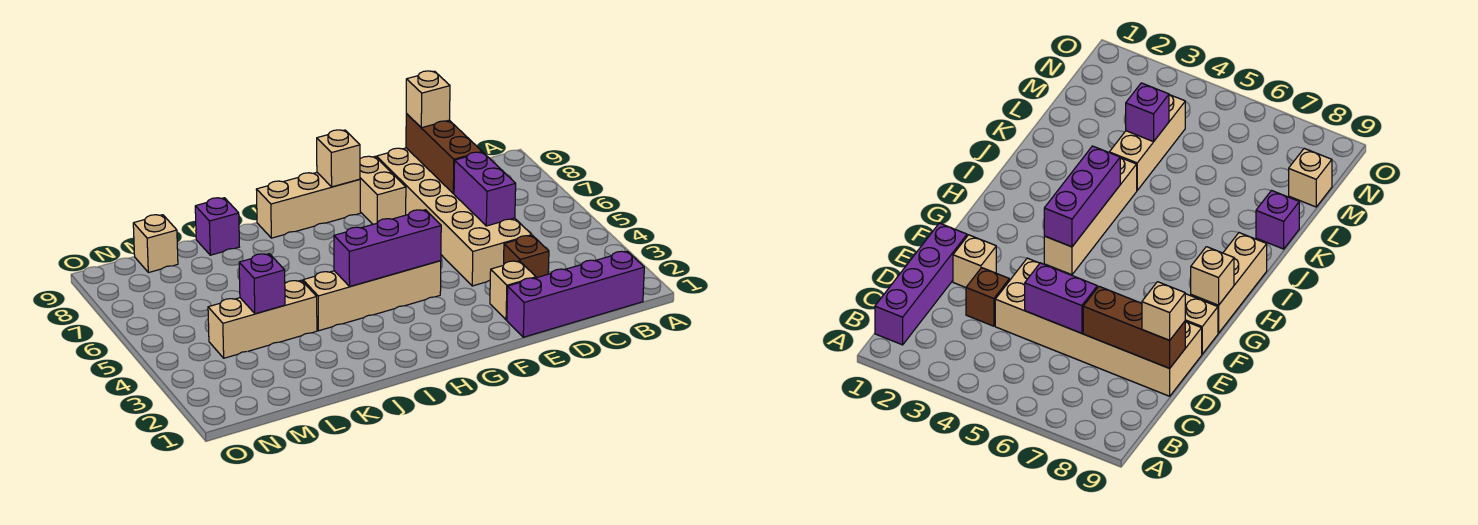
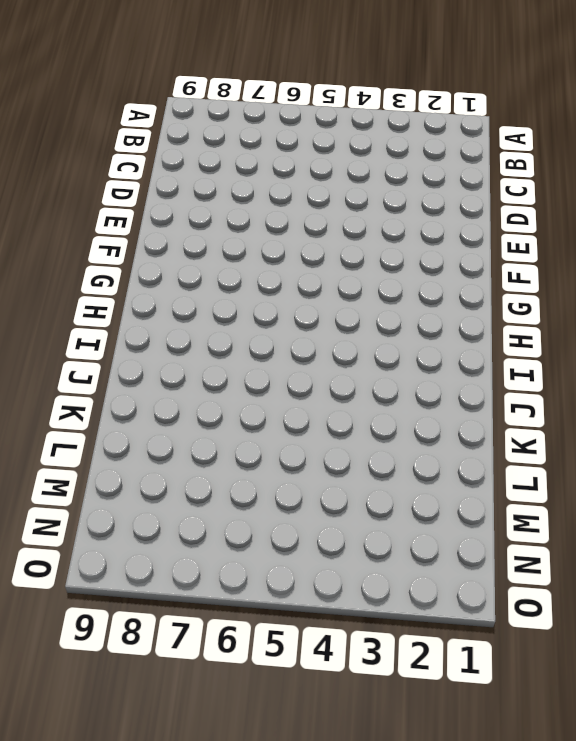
none -> purple brick B1:E1 level 1
none -> brown brick D3 level 1
none -> tan brick D4:E9 level 1

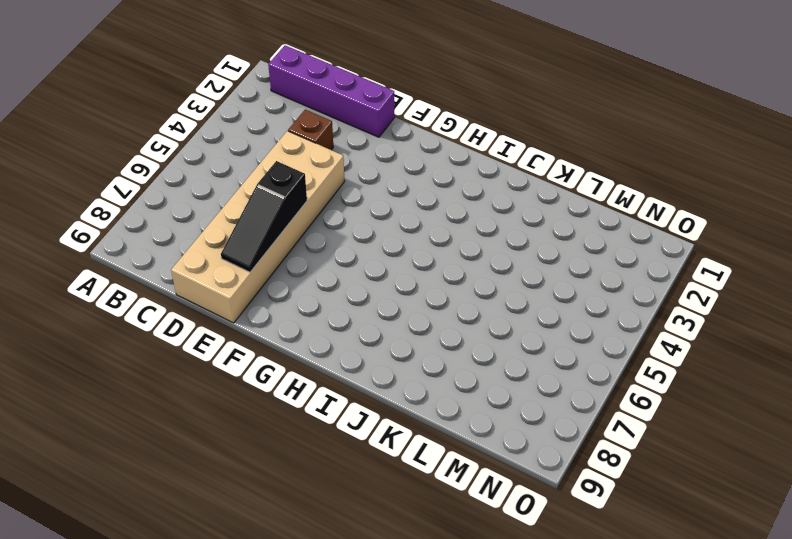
black slope E6:E8 level 2 top 6 -> none
none -> tan brick E2 level 1
none -> tan brick F8:F9 level 1
none -> tan brick G4:J4 level 1

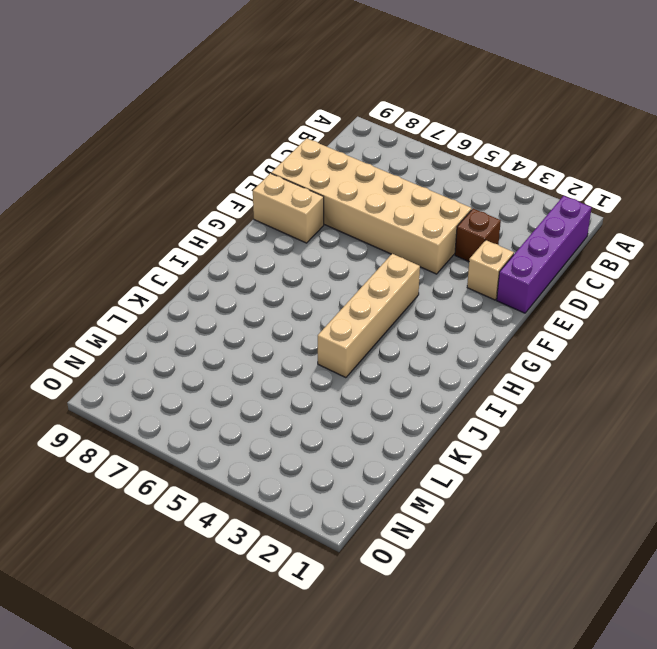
none -> tan brick G9:I9 level 1
none -> tan brick K4:M4 level 1
none -> purple brick K9 level 1

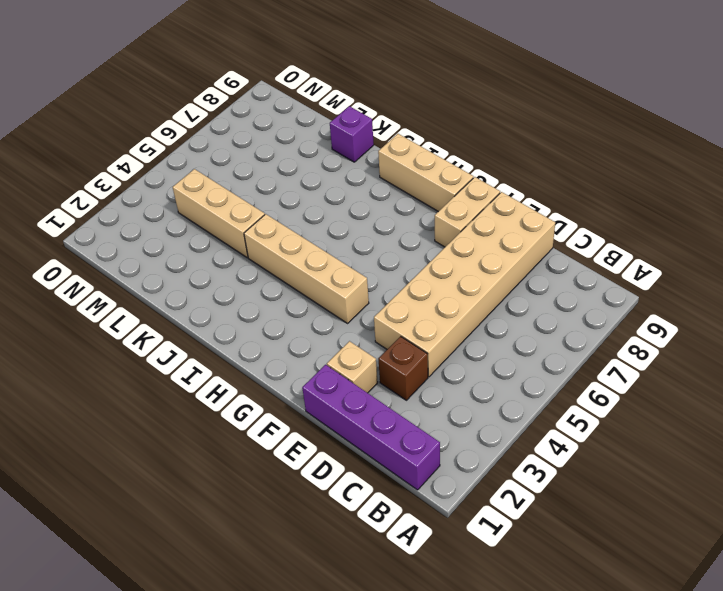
none -> tan brick M9 level 1
none -> purple brick D5:D6 level 2
none -> brown brick D7:D9 level 2

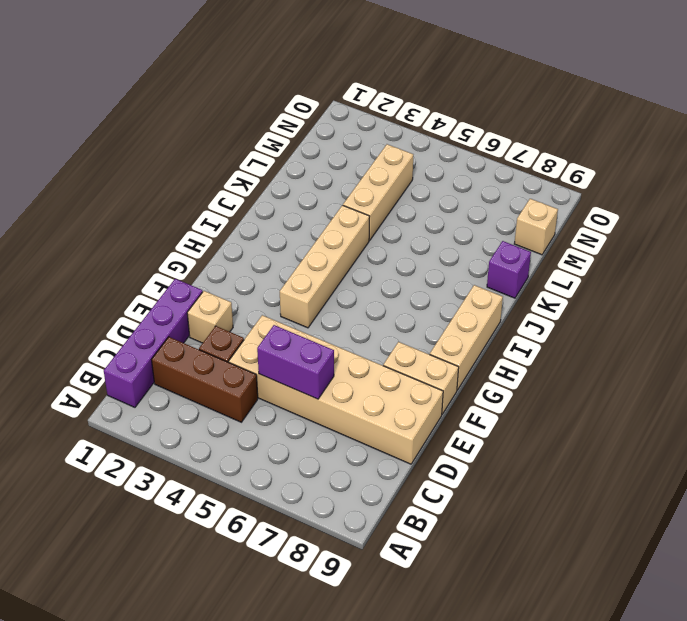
brown brick C2:C4 level 1 -> brown brick D7:D9 level 2
none -> purple brick G4:I4 level 2
none -> tan brick G9 level 2
none -> purple brick L4 level 2

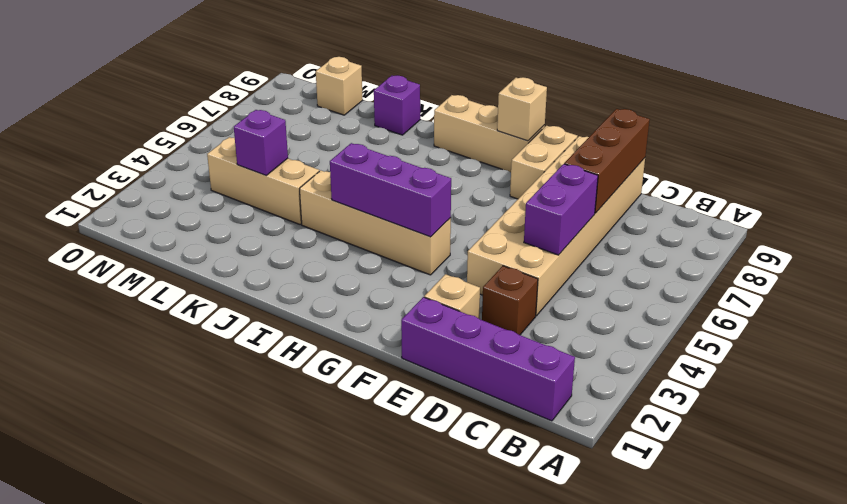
none -> tan brick D9 level 3

